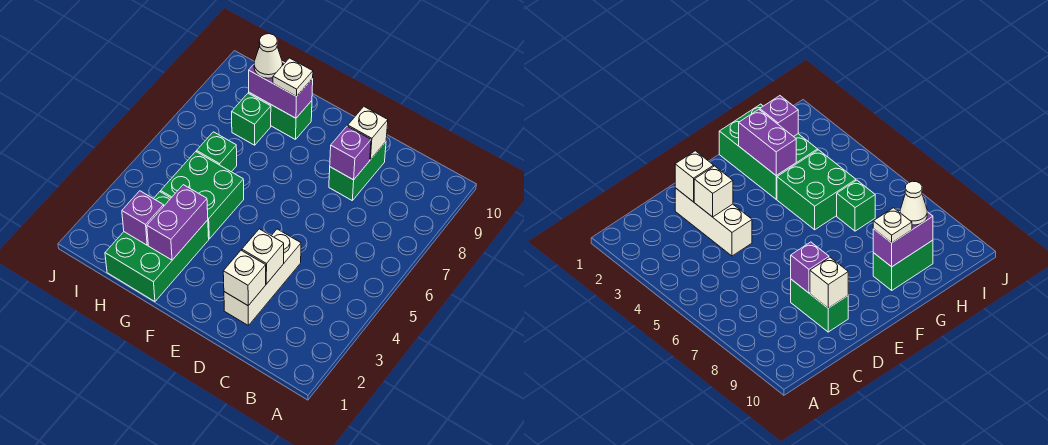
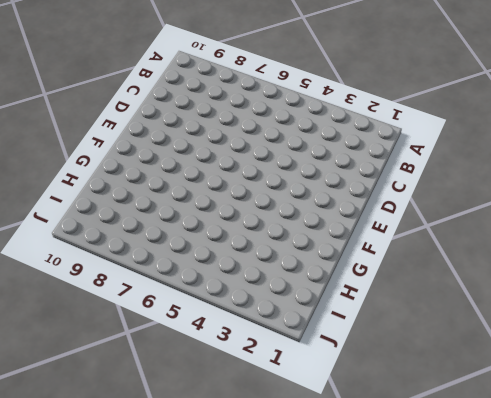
none -> white brick D2:D4 level 1
none -> green brick D8:D9 level 1
none -> green brick G1:H3 level 1

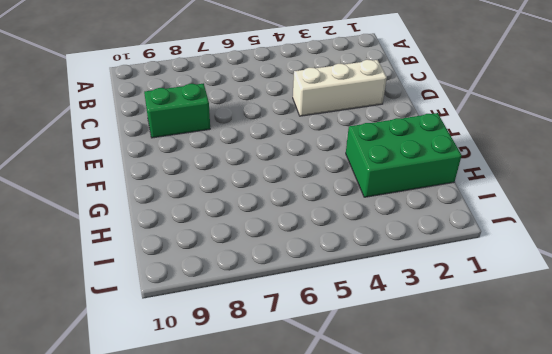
none -> green brick G4:H5 level 1
none -> green brick G9:H9 level 1
none -> green brick H6 level 1

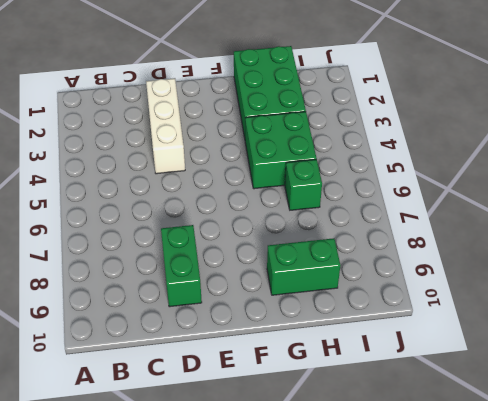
none -> green brick H8 level 1
none -> white brick D2 level 2
none -> white brick D3 level 2

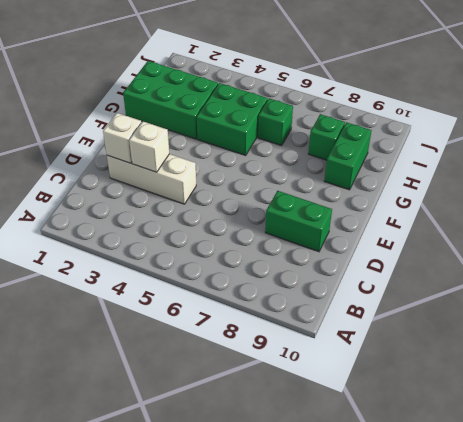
none -> purple brick D8 level 2
none -> white brick D9 level 2
none -> purple brick G2:G3 level 2

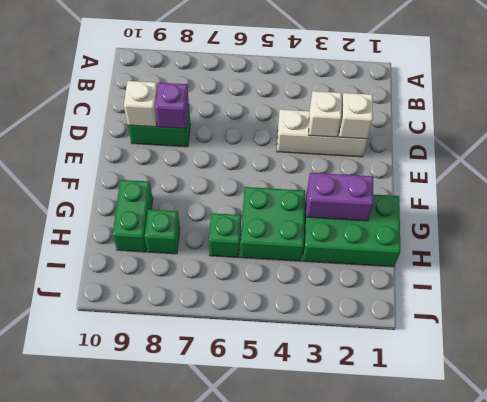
none -> purple brick G9:H9 level 2
none -> purple brick H2 level 2
none -> white plate G9 level 3

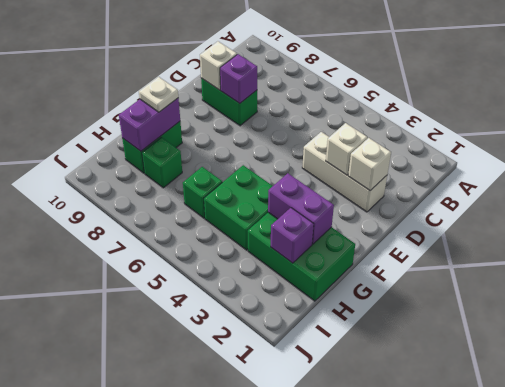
none -> white cone H9 level 3

